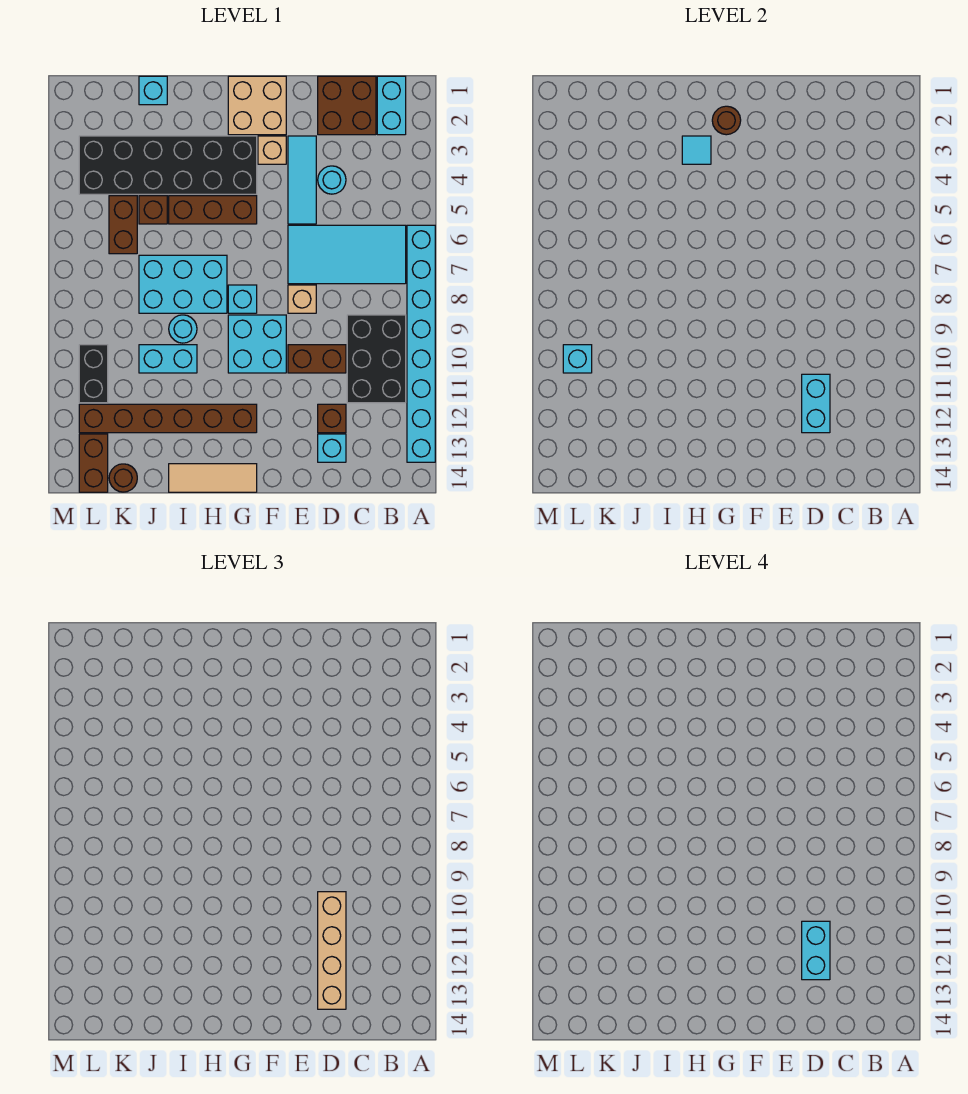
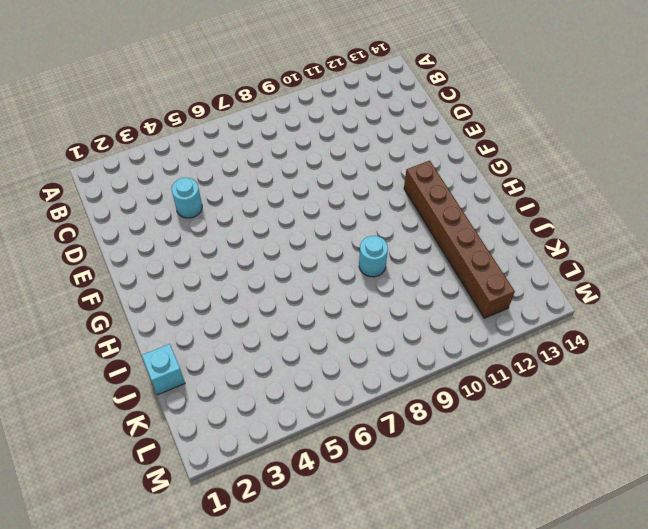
none -> cyan brick A6:A13 level 1
none -> cyan brick B1:B2 level 1
none -> cyan tile B6:E7 level 1
none -> black brick B9:C11 level 1

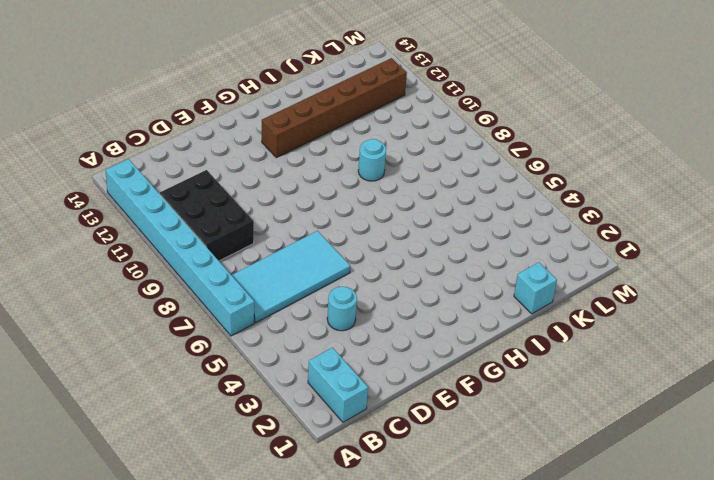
none -> brown brick C1:D2 level 1
none -> brown brick D10:E10 level 1
none -> brown brick D12 level 1
none -> cyan brick D13 level 1

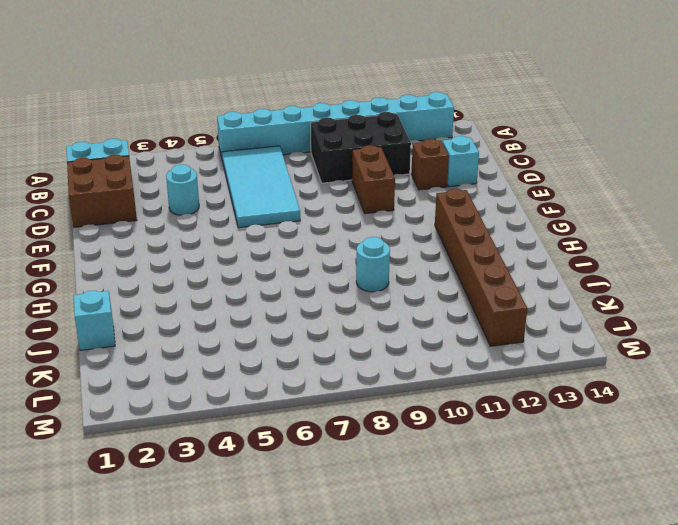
none -> cyan tile E3:E5 level 1
none -> tan brick E8 level 1
none -> tan brick F1:G2 level 1
none -> tan brick F3 level 1

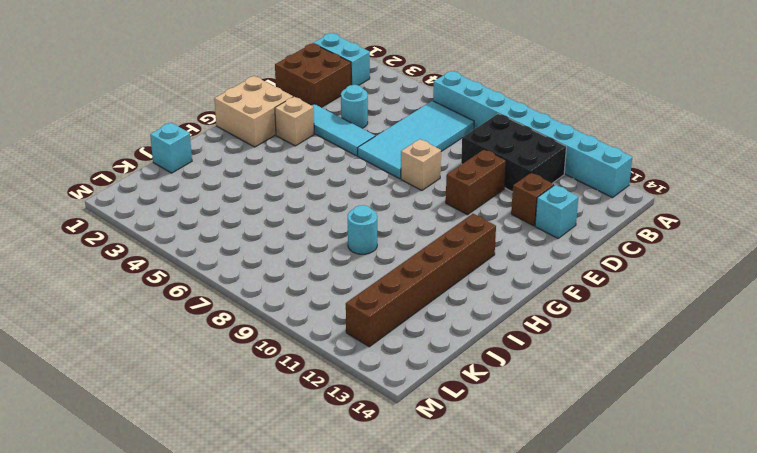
none -> cyan brick F9:G10 level 1
none -> black brick G3:L4 level 1
none -> brown brick G5:I5 level 1
none -> cyan brick G8 level 1

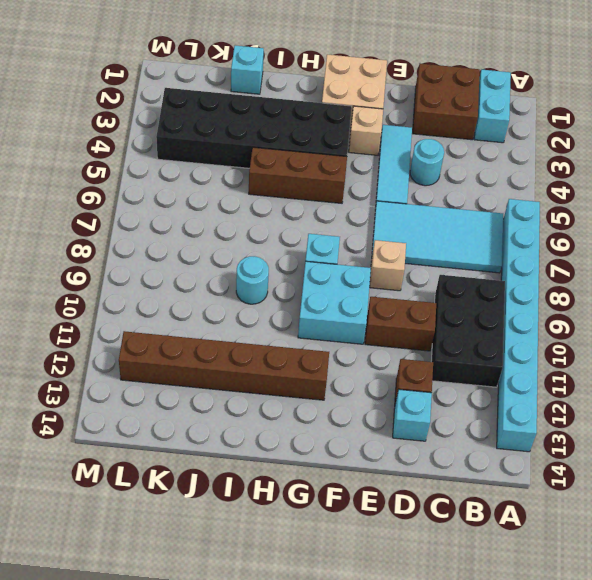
none -> tan tile G14:I14 level 1
none -> cyan brick H7:J8 level 1
none -> cyan brick I10:J10 level 1
none -> brown brick J5 level 1

